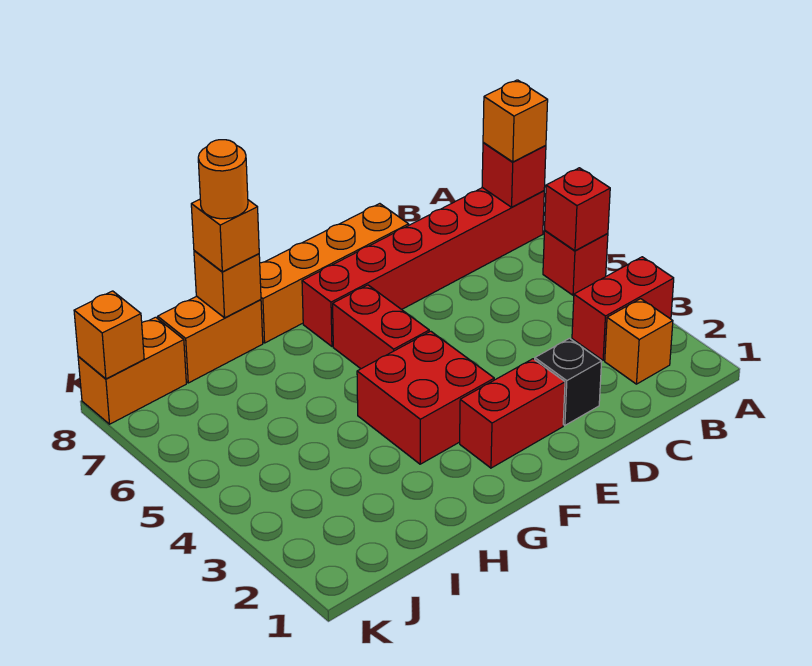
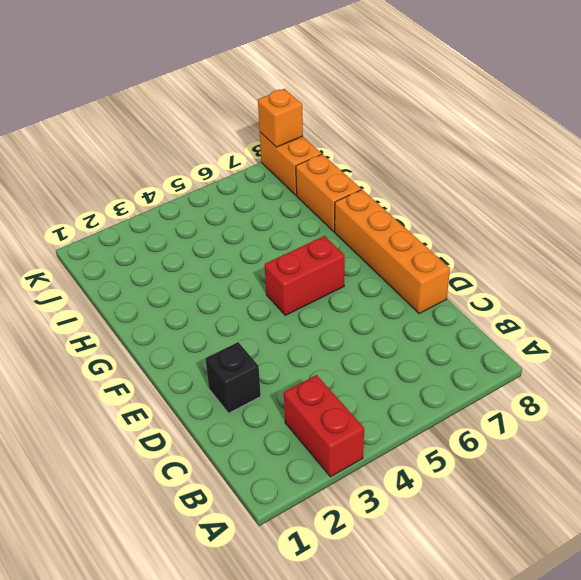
none -> red brick A5 level 1
none -> red brick A7:F7 level 1
none -> orange brick B2 level 1

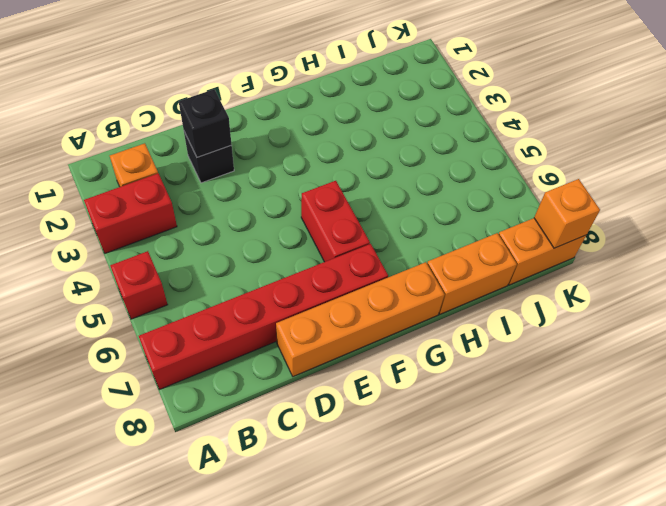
black brick D2 level 2 -> none
none -> red brick E2:F2 level 1
none -> red brick F3:G4 level 1
none -> red brick A5 level 2

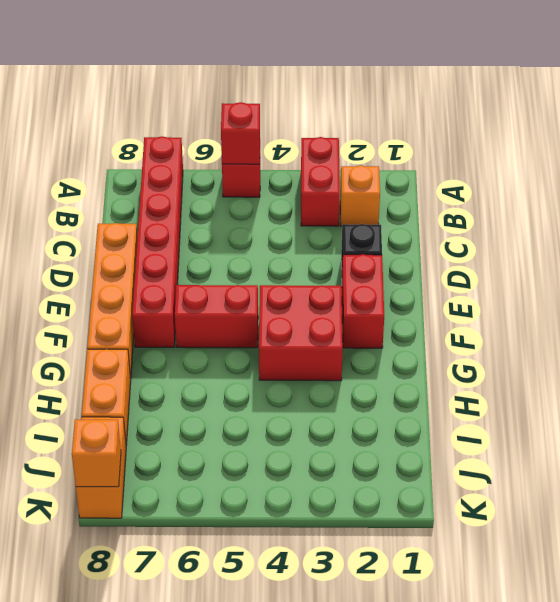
none -> red brick A7 level 2
none -> orange brick H8 level 2
none -> orange brick A7 level 3

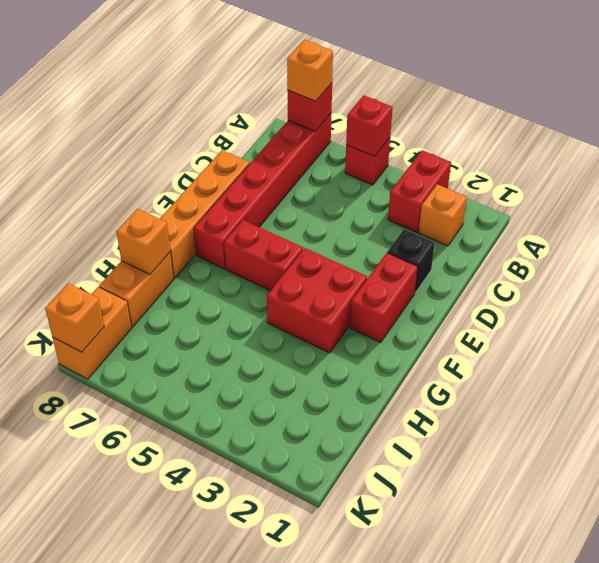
none -> orange brick H8 level 3
none -> orange round brick H8 level 4

